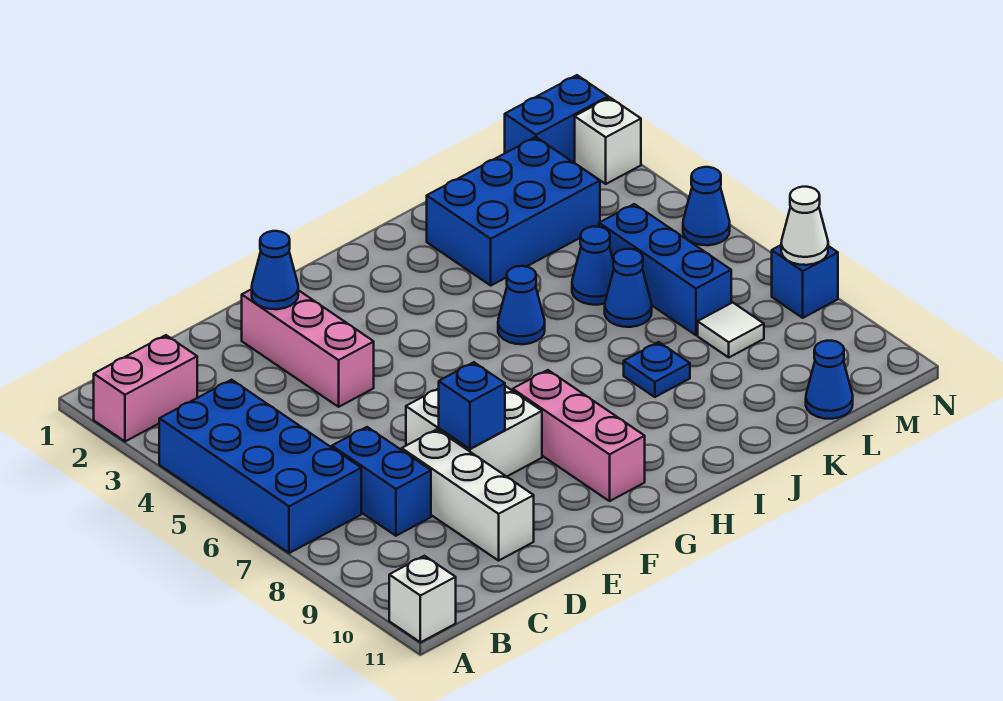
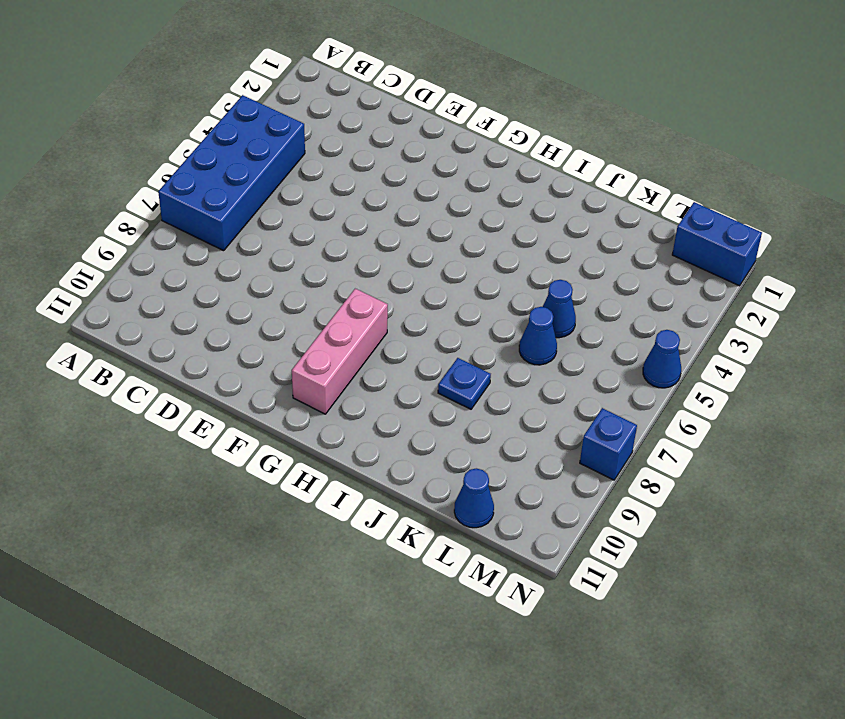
none -> pink brick A2:B2 level 1
none -> white brick A11 level 1
none -> blue brick C7:C8 level 1

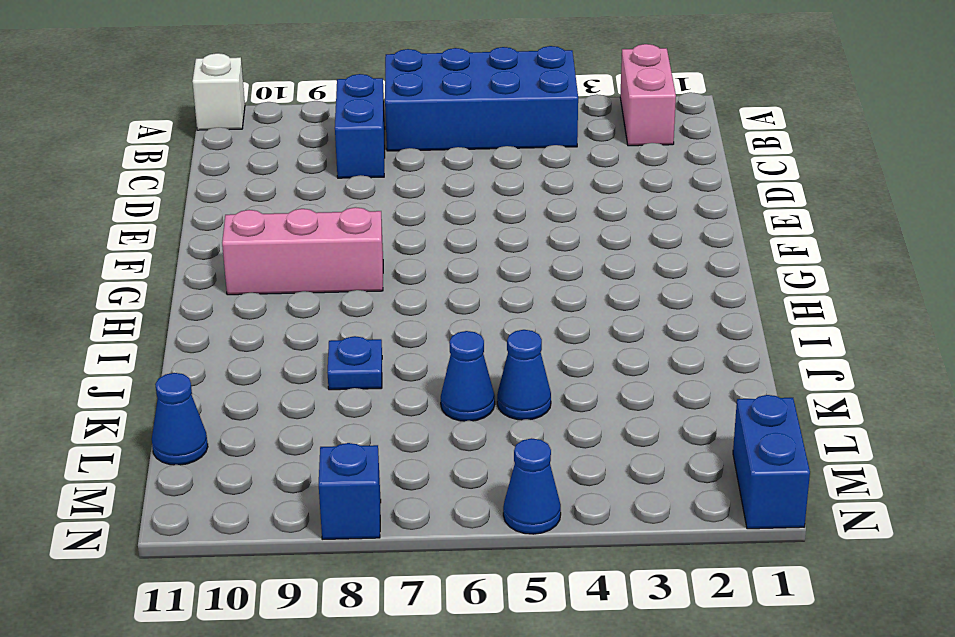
blue brick B8:C8 level 1 -> blue brick C7:C8 level 1
none -> white brick D8:D10 level 1
none -> pink brick E2:E4 level 1
none -> white brick E7:F8 level 1

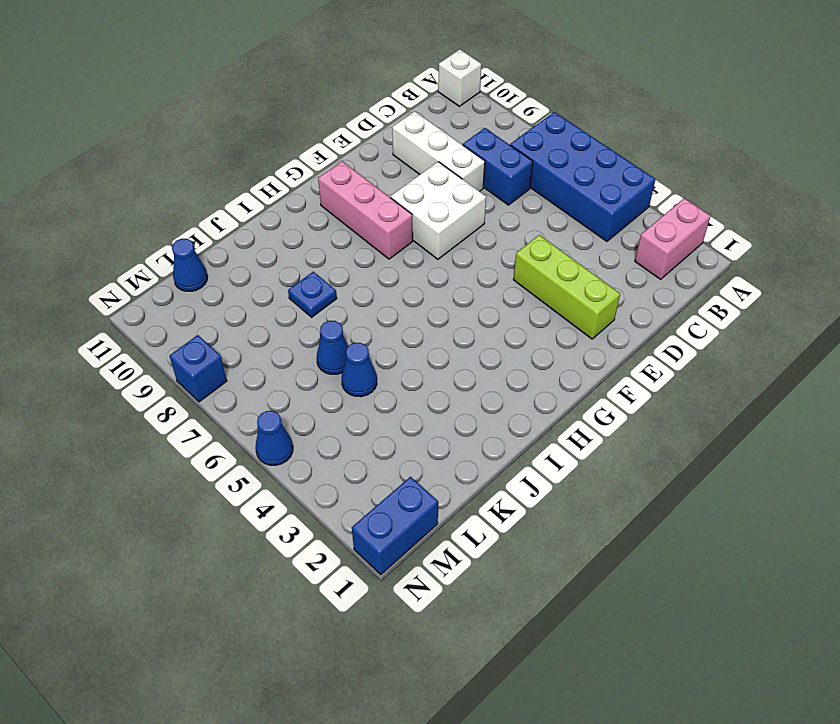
lime brick E2:E4 level 1 -> pink brick E2:E4 level 1
none -> blue cone I5 level 1
none -> blue brick J2:L3 level 1
none -> blue brick L5:L7 level 1

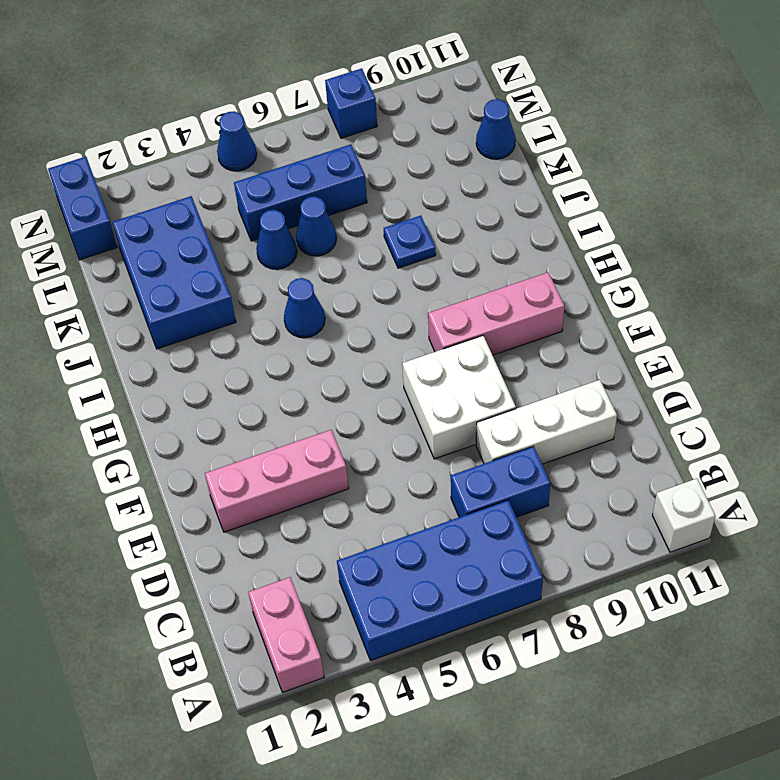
none -> white tile L8 level 1
none -> white brick N2 level 1
none -> blue cone E2 level 2

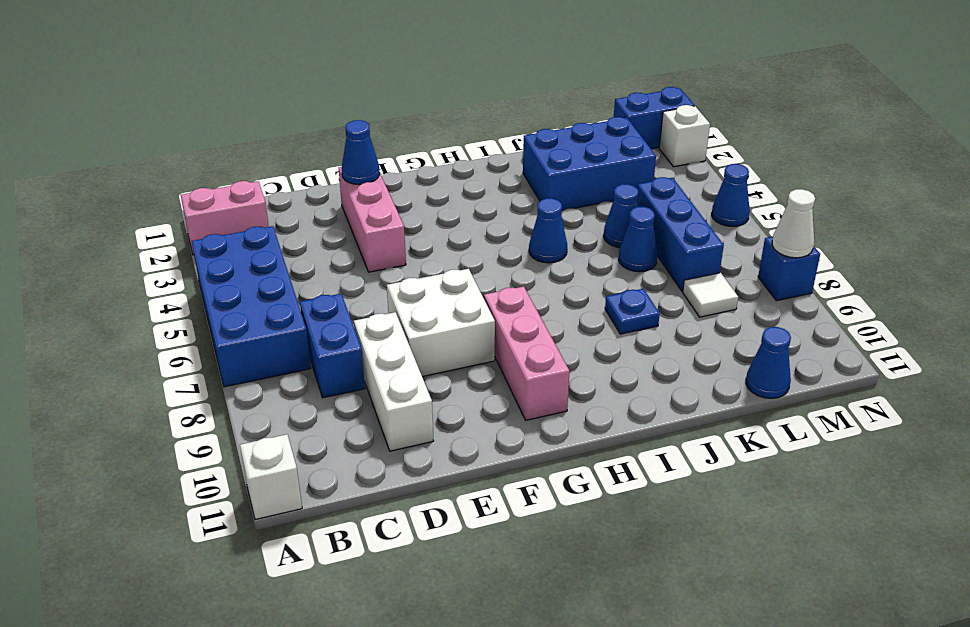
none -> blue brick E8 level 2

